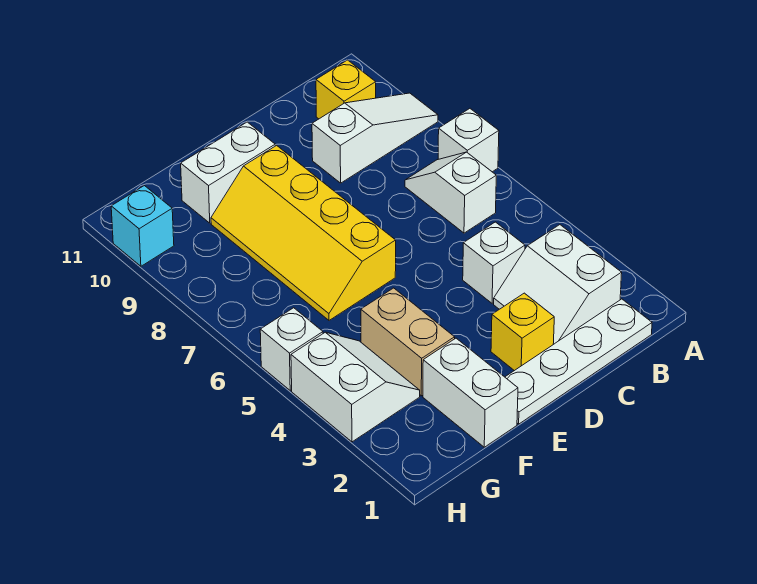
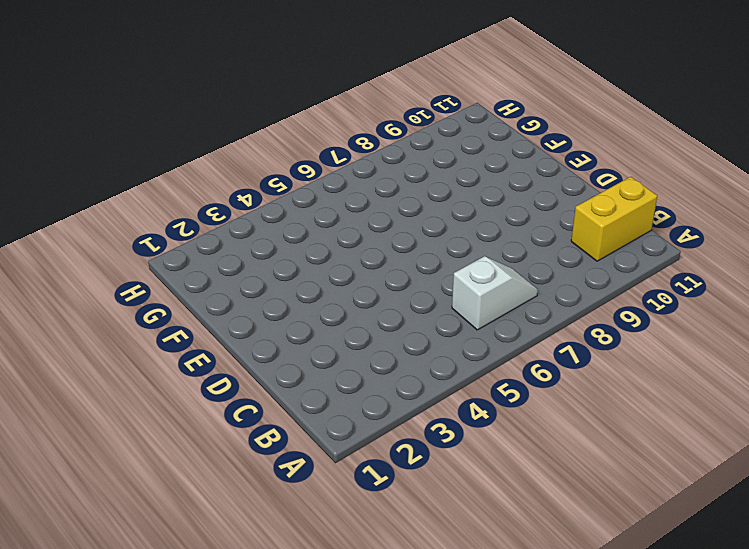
yellow brick B10:B11 level 1 -> yellow brick B10 level 1
none -> white brick A7 level 1
none -> white slope A9:C9 level 1 top C
none -> white plate B1:E1 level 1

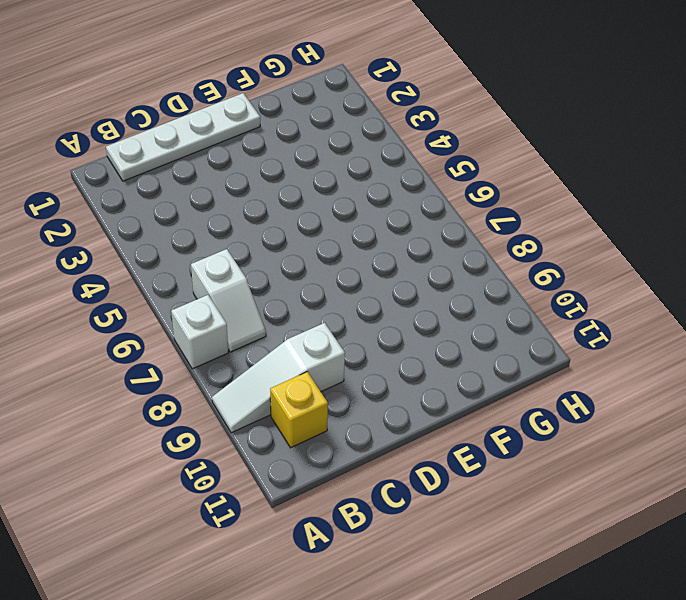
none -> white slope B2:C3 level 1 top B
none -> white brick C4 level 1
none -> yellow brick D2 level 1

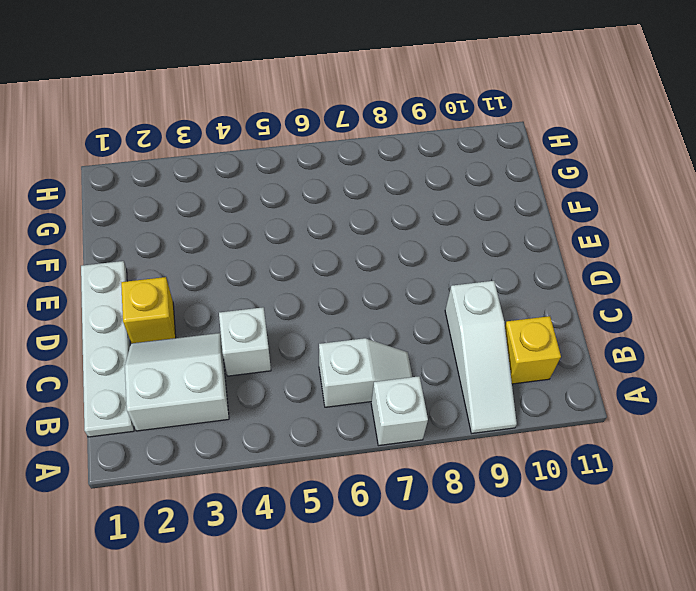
none -> yellow slope E6:F9 level 1 top E
none -> white brick E10:F10 level 1
none -> white brick F1:F2 level 1

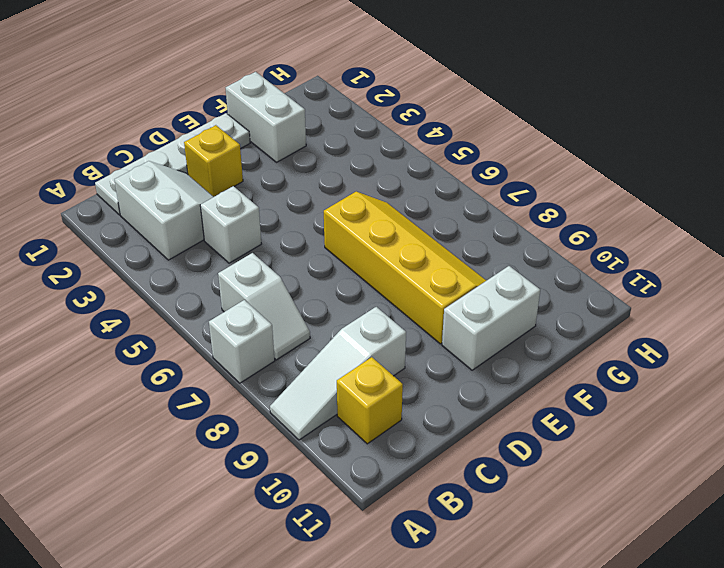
none -> tan brick F3:F4 level 1
none -> white slope G3:H4 level 1 top H
none -> white brick H5 level 1

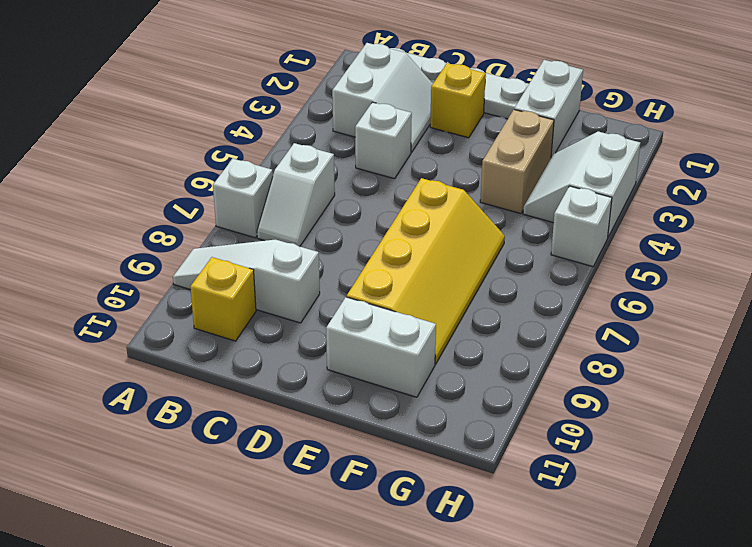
none -> cyan brick H10 level 1

